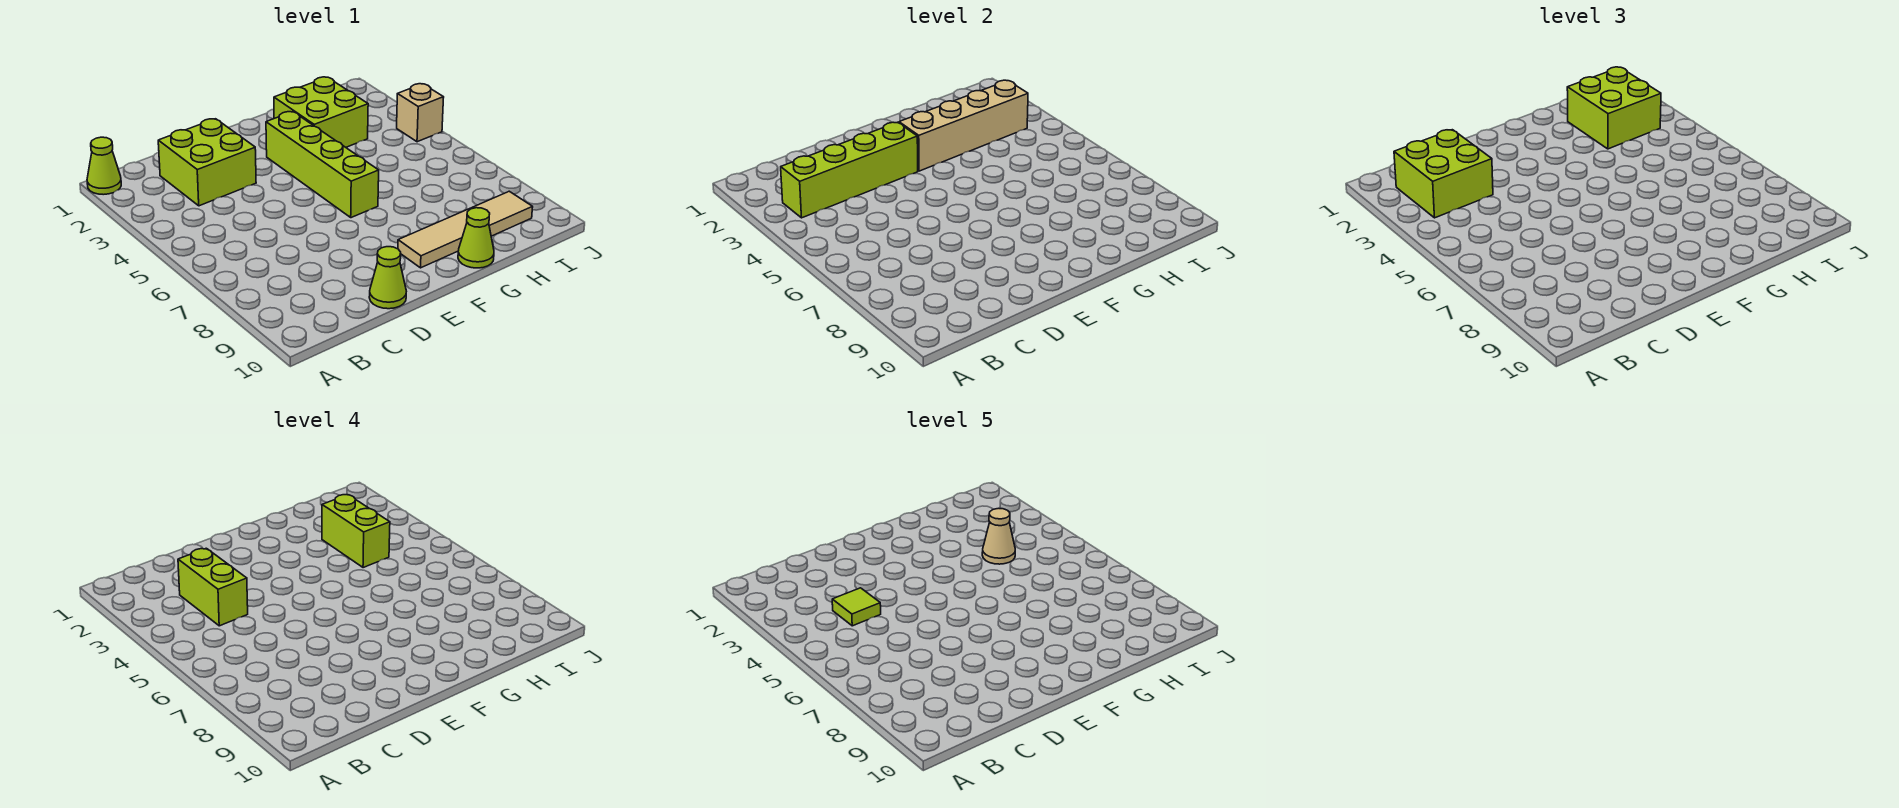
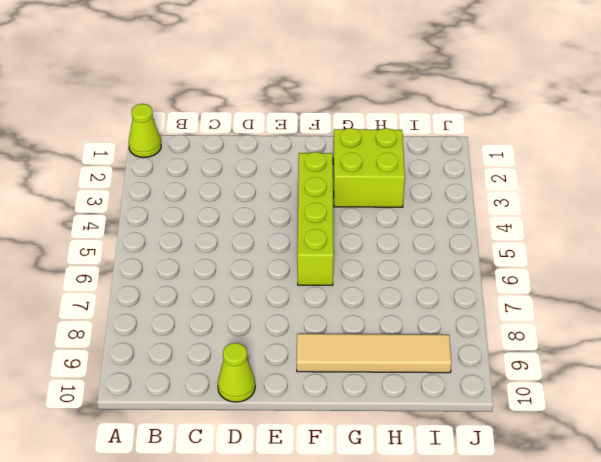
none -> lime brick C2:D3 level 1
none -> lime cone G10 level 1
none -> tan brick J4 level 1

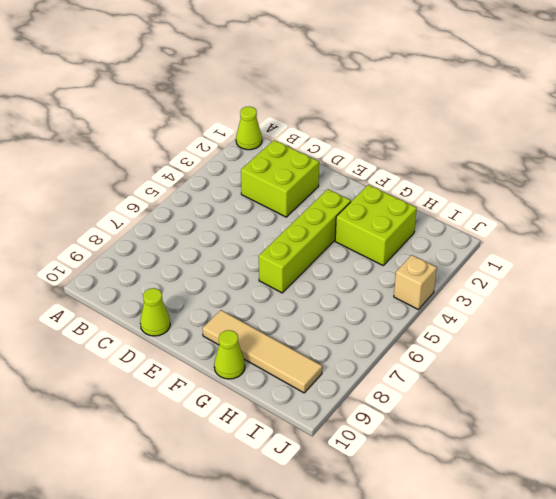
none -> lime brick B3:E3 level 2
none -> tan brick F3:I3 level 2
none -> lime brick B2:C3 level 3

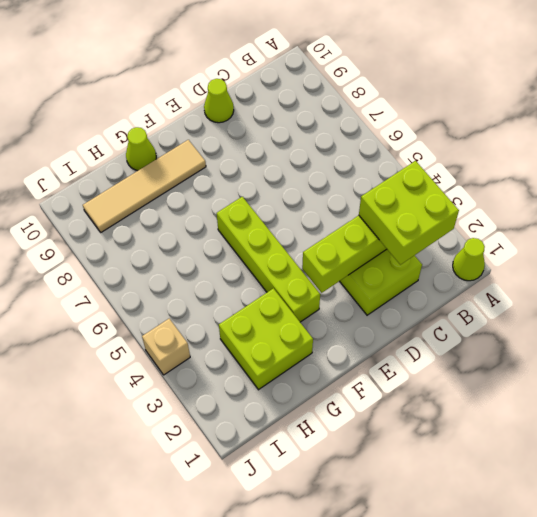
none -> tan brick F3:I3 level 2
none -> lime brick H2:I3 level 3
none -> lime brick C3:C4 level 4

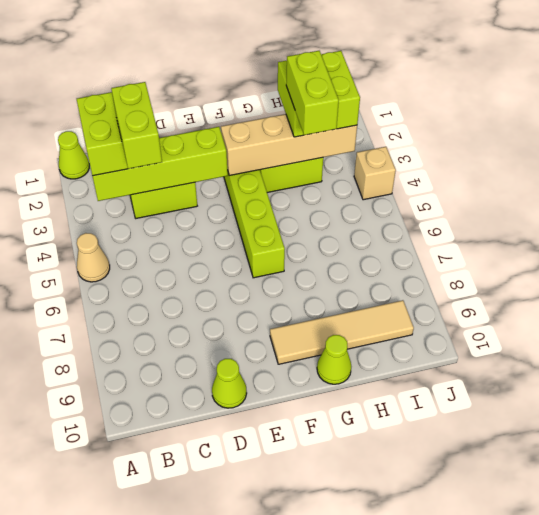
tan cone A5 level 1 -> tan cone H4 level 5
none -> lime tile C4 level 5

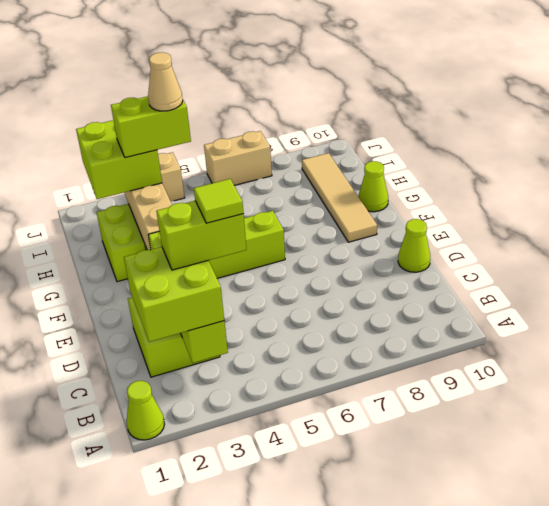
tan brick J6:J7 level 1 -> none

